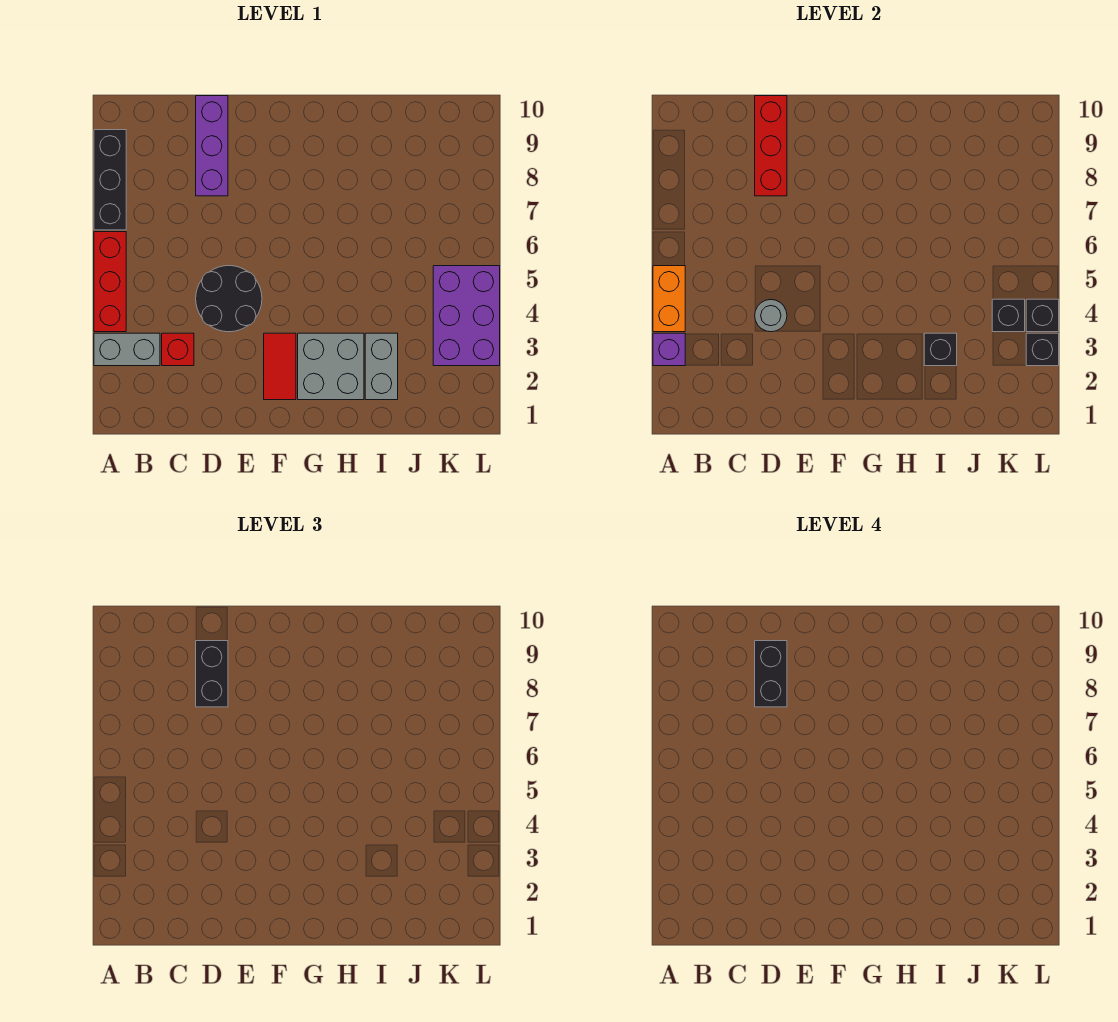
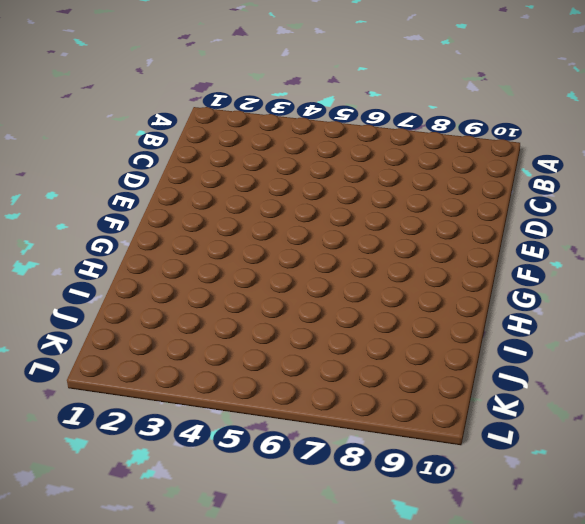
none -> grey brick A3:B3 level 1
none -> red brick A4:A6 level 1
none -> black brick A7:A9 level 1

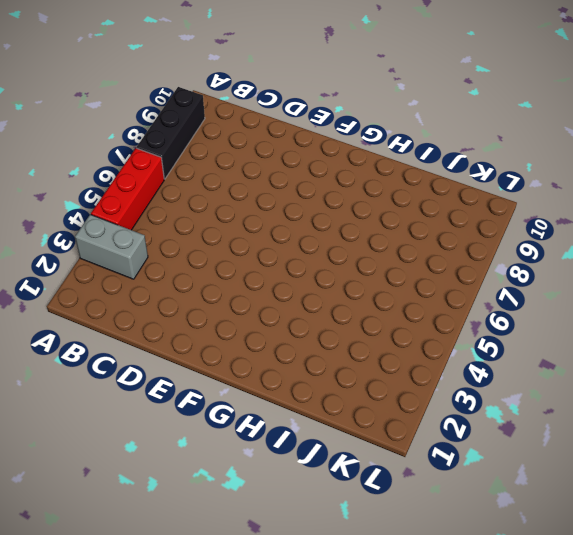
none -> red brick C3 level 1
none -> black round brick D4:E5 level 1
none -> purple brick D8:D10 level 1

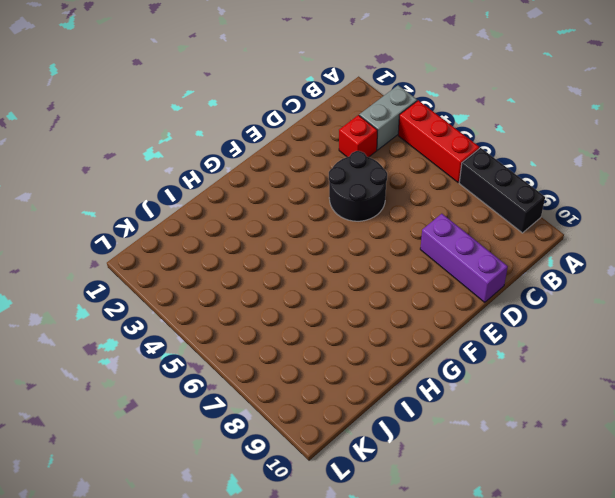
none -> red tile F2:F3 level 1
none -> grey brick G2:H3 level 1
none -> grey brick I2:I3 level 1

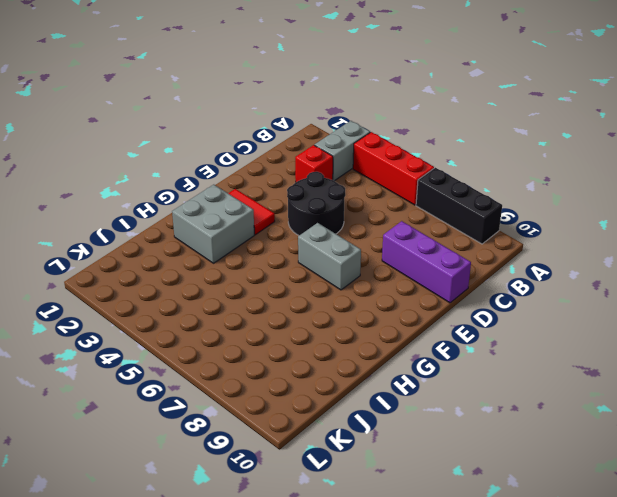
grey brick F6:F7 level 1 -> grey brick I2:I3 level 1
none -> purple brick K3:L5 level 1
none -> purple brick A3 level 2
none -> orange brick A4:A5 level 2

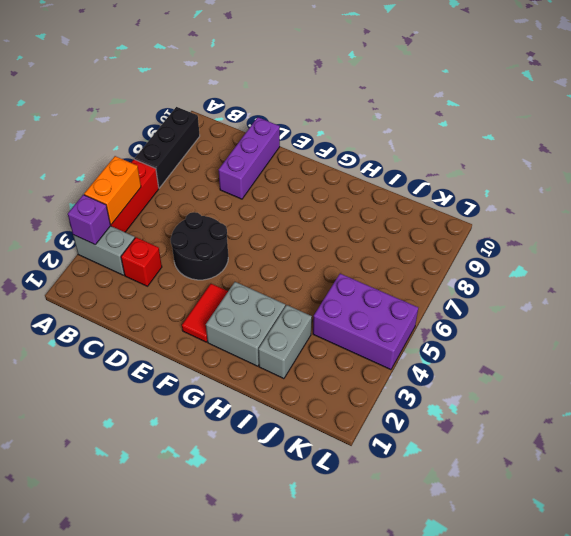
purple brick J4:L5 level 1 -> purple brick K3:L5 level 1
none -> grey round brick D4 level 2
none -> red brick D8:D10 level 2
none -> black brick I3 level 2

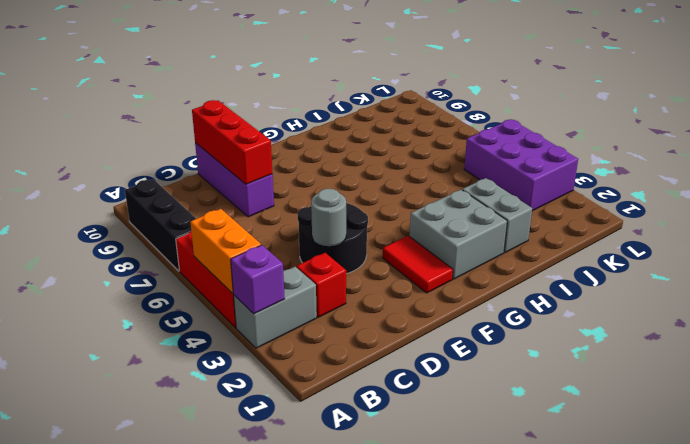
none -> black brick I3 level 2
none -> black brick K4 level 2
none -> black brick L3 level 2

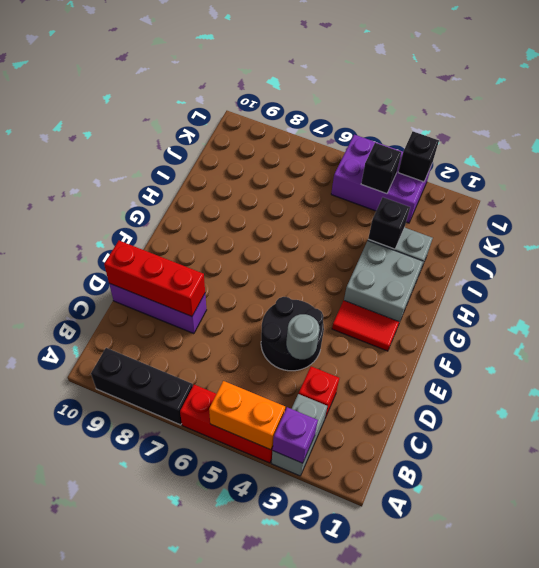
none -> black brick L4 level 2
none -> black brick D8:D9 level 3
none -> black brick D8:D9 level 4

